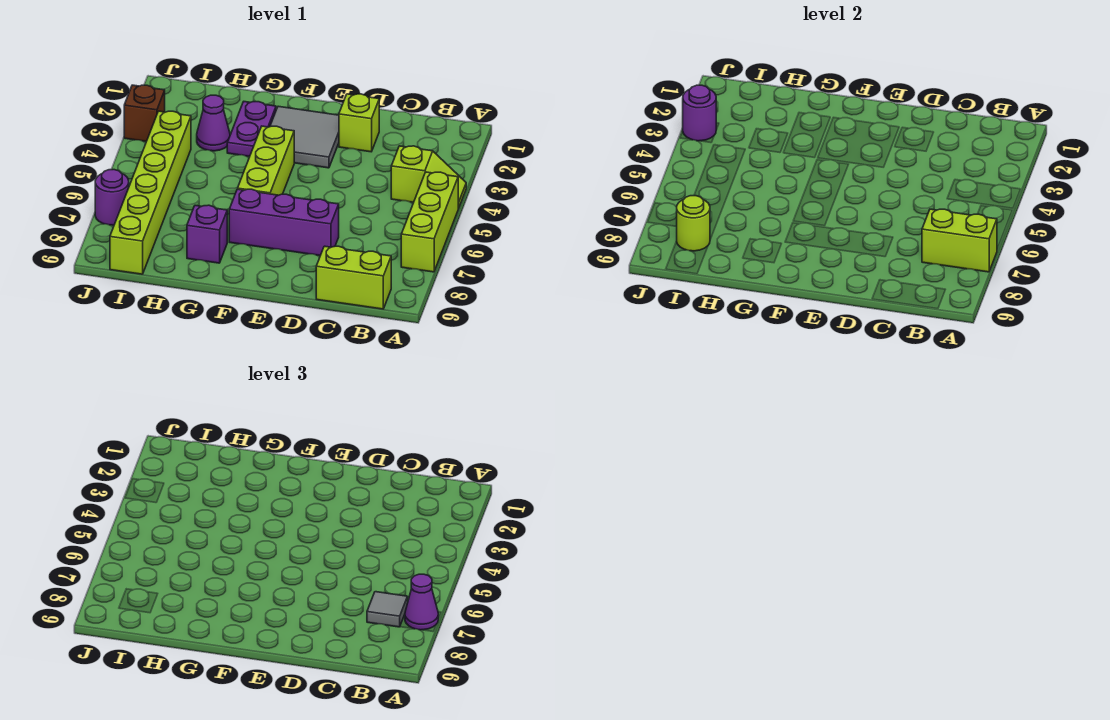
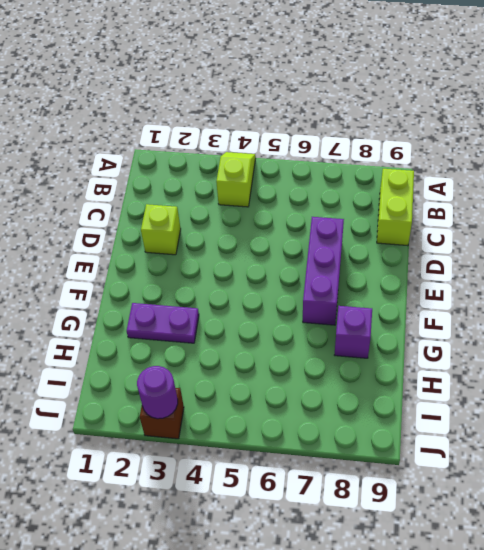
none -> lime brick A5:A7 level 1
none -> grey tile E2:F3 level 1
none -> lime brick F4:F6 level 1

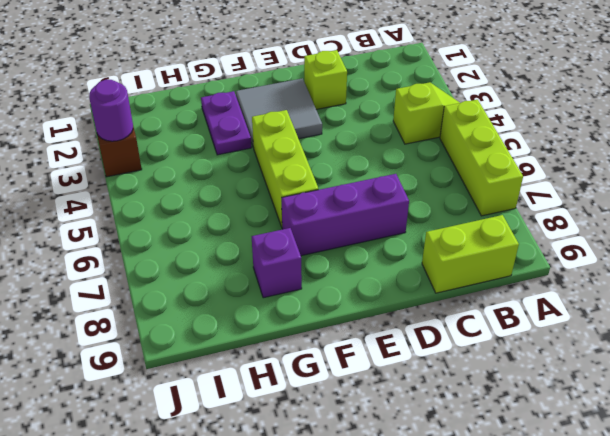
none -> purple cone H3 level 1
none -> lime brick I4:I9 level 1
none -> purple round brick J7 level 1

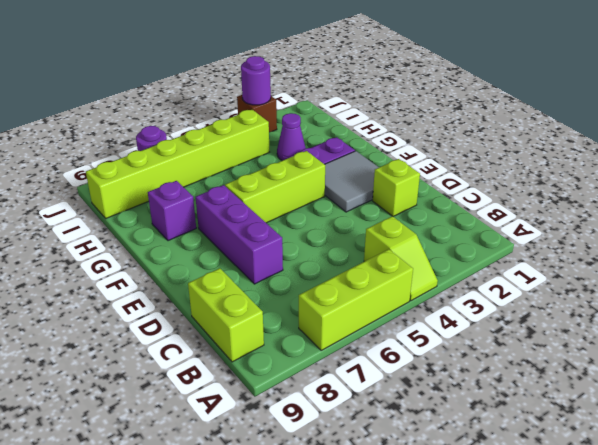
none -> lime brick A7:B7 level 2
none -> lime round brick I8 level 2
none -> purple cone A7 level 3

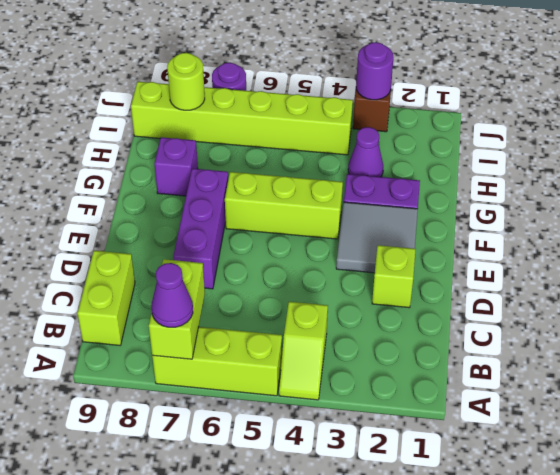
none -> grey tile B7 level 3

